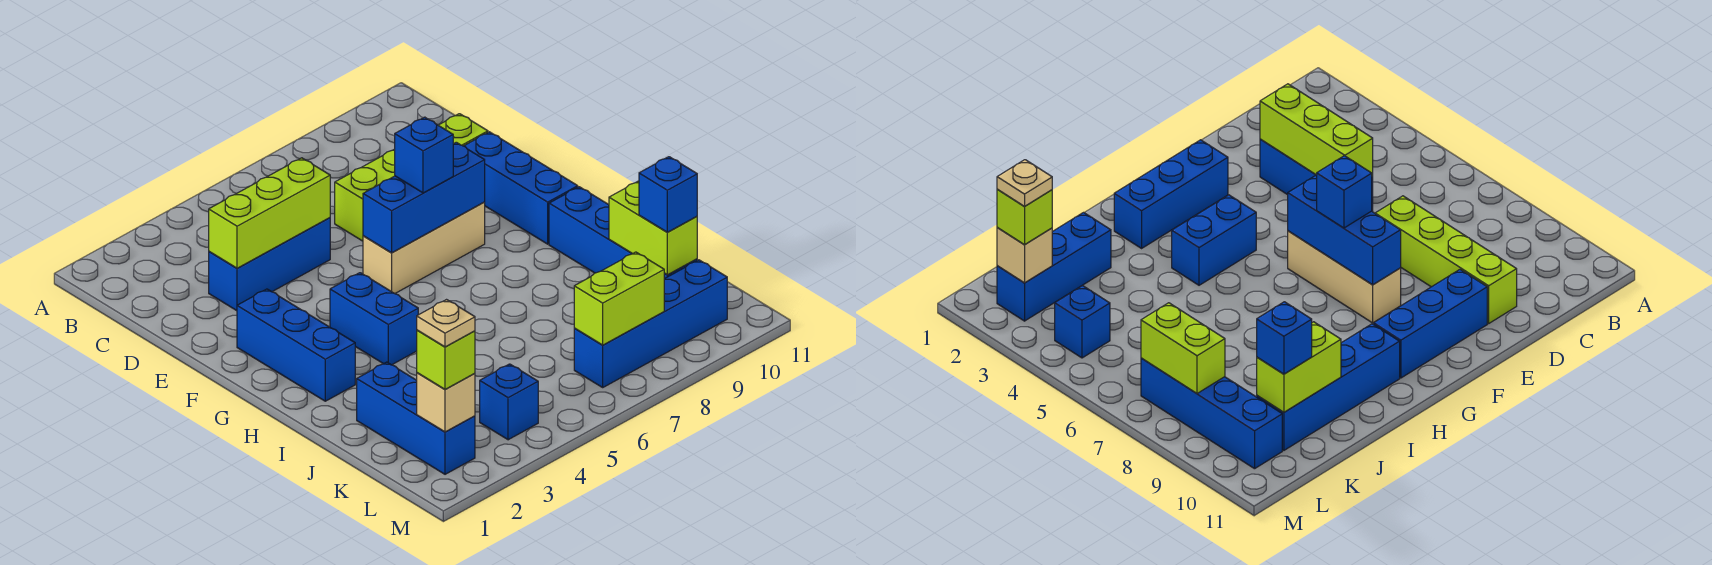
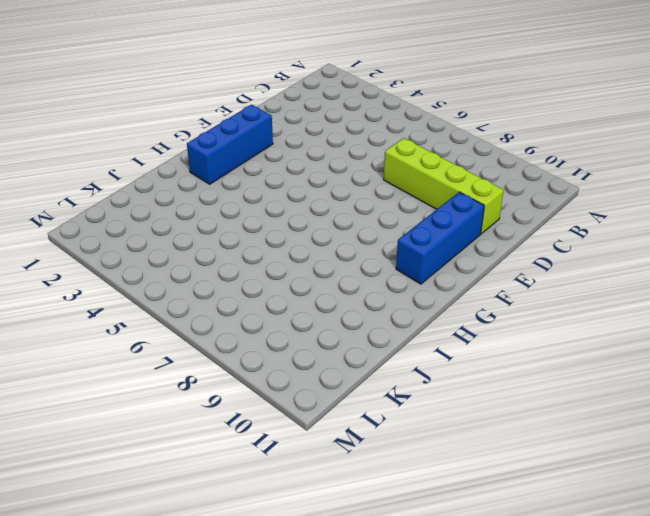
none -> blue brick D3:D5 level 1
none -> tan brick F6:F8 level 1
none -> blue brick G4:H4 level 1

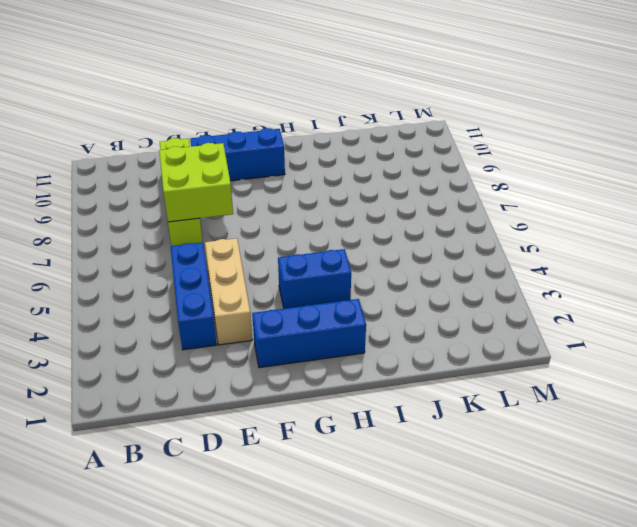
lime brick D7:E8 level 2 -> none
tan brick E3:E5 level 1 -> tan brick F6:F8 level 1
none -> blue brick H10:K10 level 1
none -> blue brick J2:L2 level 1
none -> blue brick L4 level 1

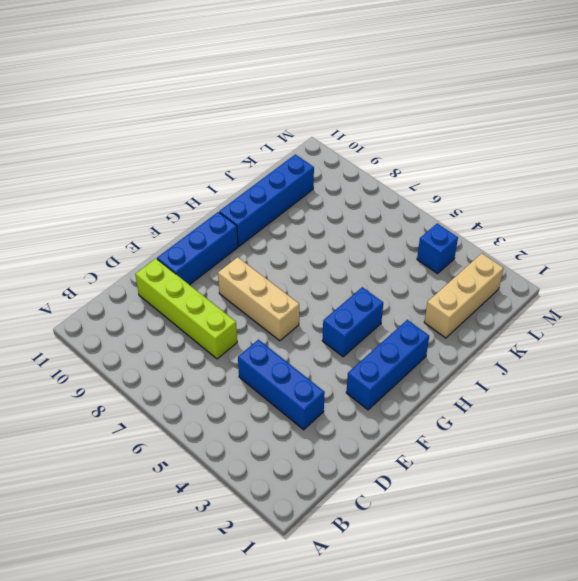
tan brick J2:L2 level 1 -> blue brick J2:L2 level 1
none -> blue brick L7:L10 level 1
none -> lime brick D3:D5 level 2
none -> blue brick F6:F8 level 2

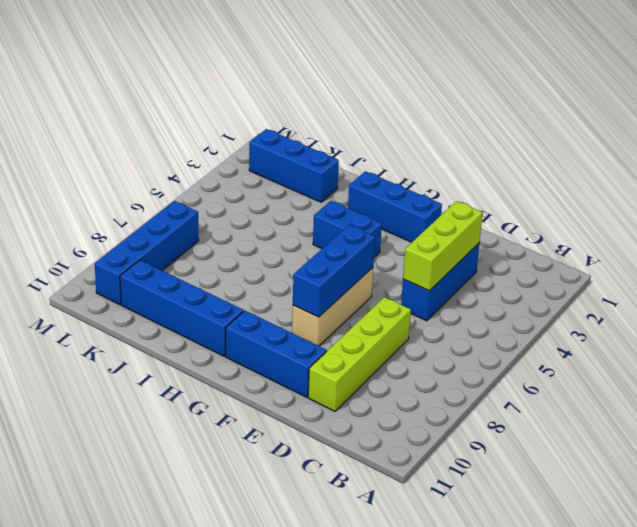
none -> blue brick L4 level 1
none -> lime brick J10:K10 level 2
none -> tan brick L2 level 2

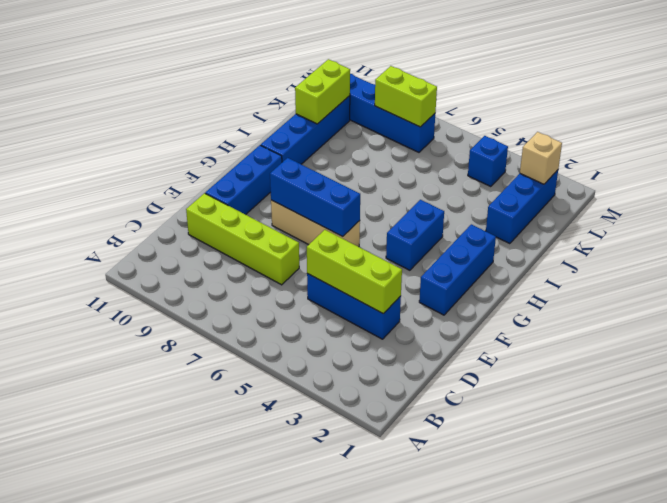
none -> blue brick F7 level 3
none -> blue brick K10 level 3
none -> lime brick L2 level 3

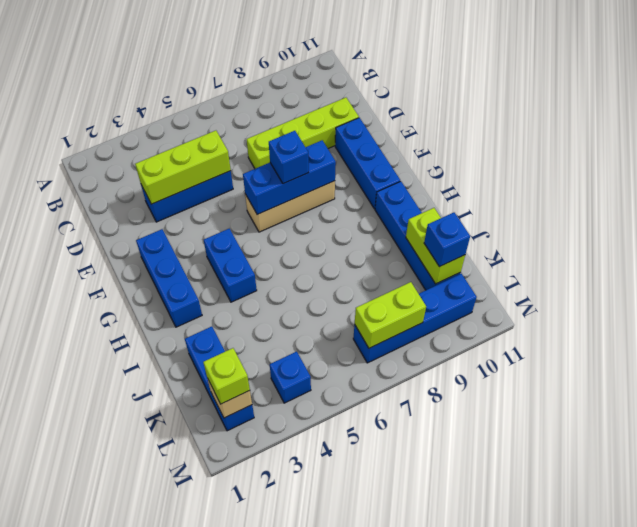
none -> tan plate L2 level 4

